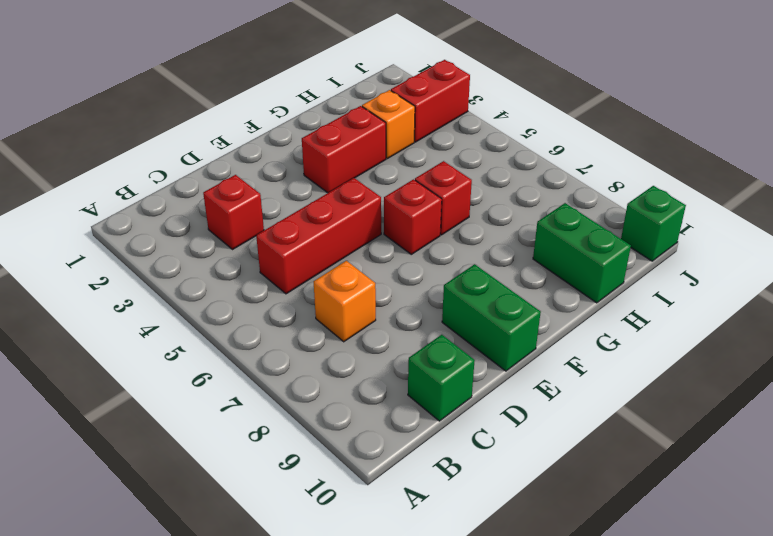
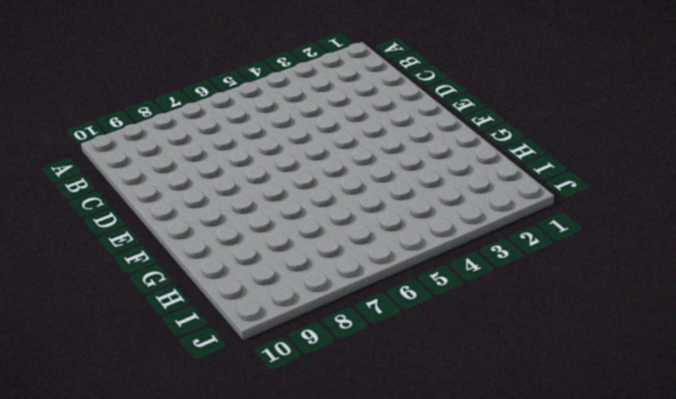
none -> red brick C3 level 1
none -> red brick C5:E5 level 1
none -> orange brick C7 level 1

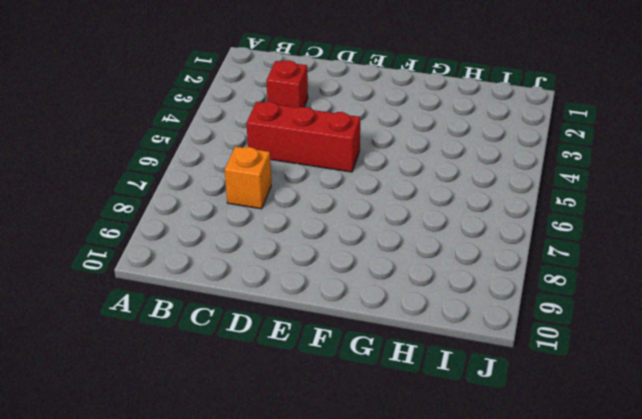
none -> green brick C10 level 1
none -> green brick E9:E10 level 1
none -> red brick F3:G3 level 1

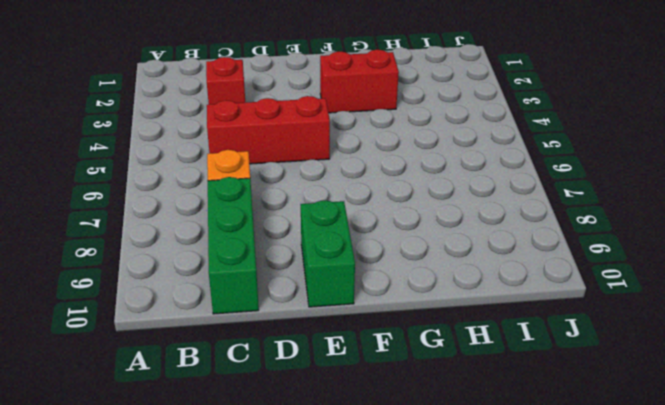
green brick C8:C10 level 1 -> green brick C10 level 1
none -> red brick F6 level 1
none -> red brick G6 level 1
none -> orange brick H3 level 1

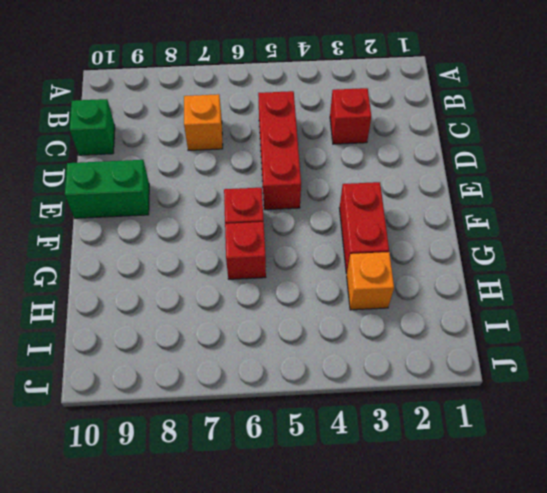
none -> green brick H9:H10 level 1
none -> red brick I3:J3 level 1
none -> green brick J10 level 1

